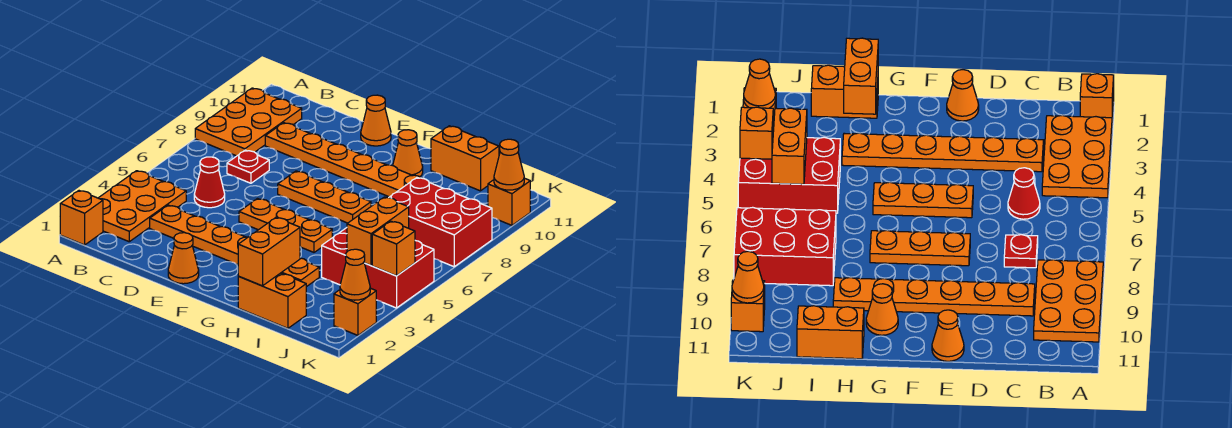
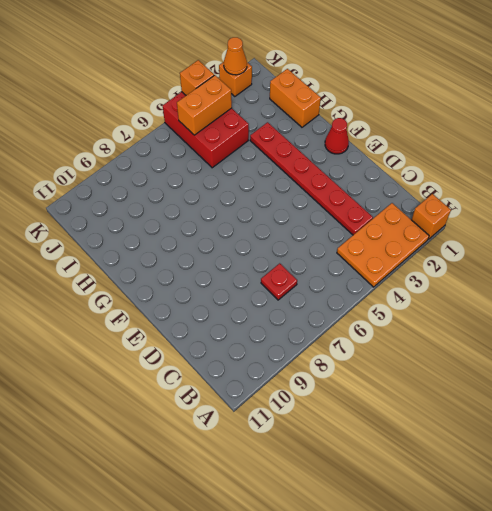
red plate C3:H3 level 1 -> orange plate C3:H3 level 1
red cone F1 level 1 -> red cone C5 level 1
none -> orange plate A8:B10 level 1
none -> orange plate C9:H9 level 1
none -> orange cone E1 level 1

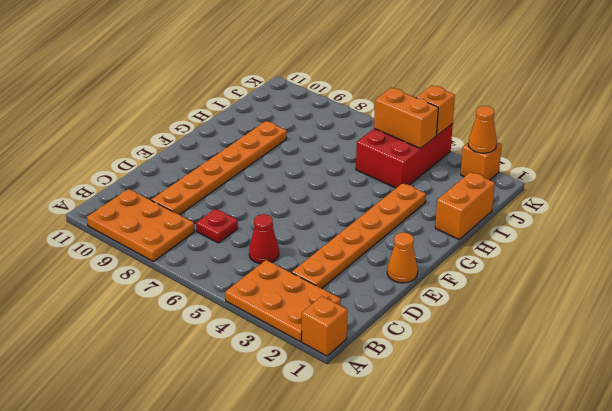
none -> orange plate E5:G5 level 1
none -> orange plate E7:G7 level 1
none -> orange cone E11 level 1

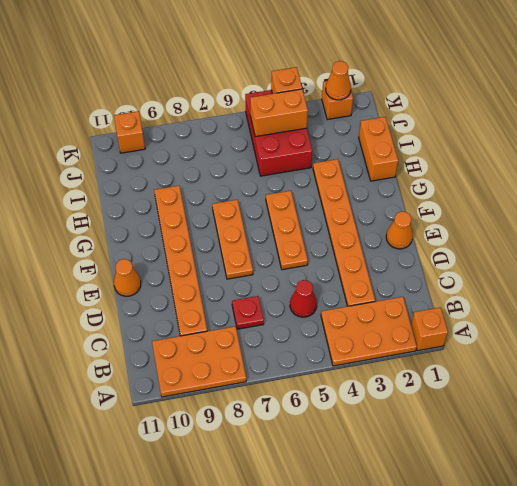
none -> orange cone G10 level 1
none -> orange brick H11:I11 level 1
none -> red brick I7:K8 level 1

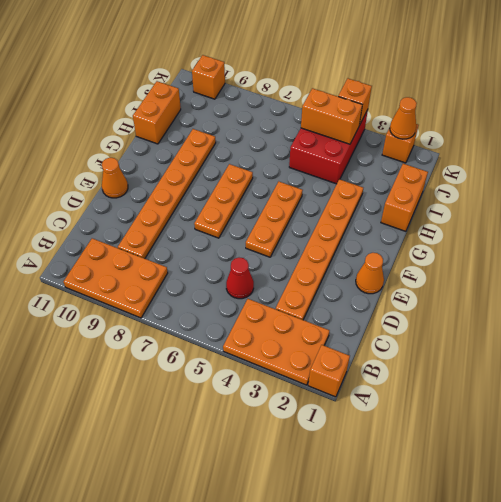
none -> red plate C7 level 1
none -> orange cone G10 level 1
none -> red brick I7:K8 level 1

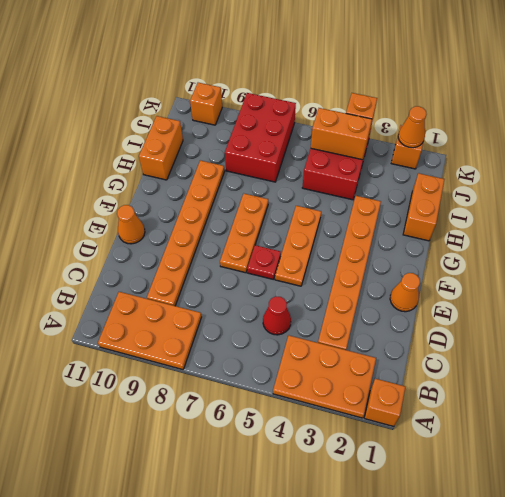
red plate E6 level 1 -> red plate C7 level 1
none -> orange cone G10 level 1
none -> orange brick H1:H2 level 2
none -> orange cone K10 level 2

